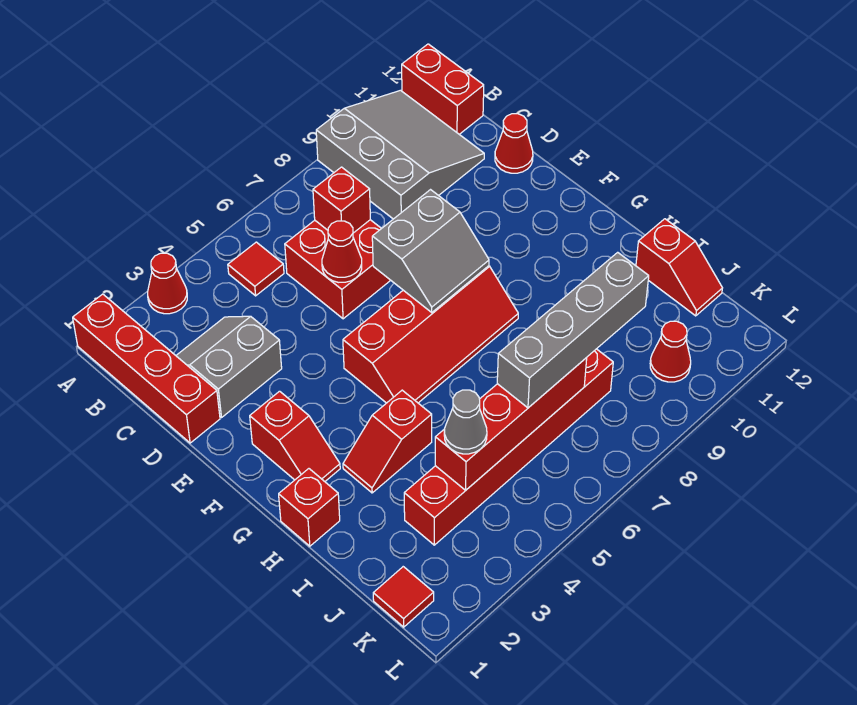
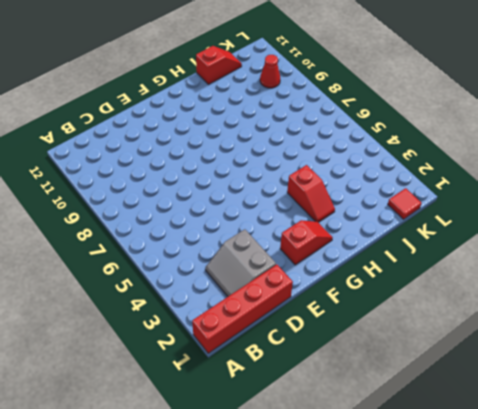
none -> red cone A3 level 1
none -> grey slope A9:C11 level 1 top 9
none -> red brick A12:B12 level 1

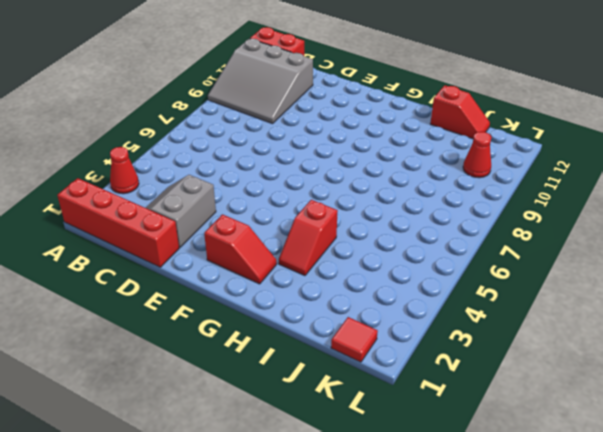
grey slope A9:C11 level 1 top 11 -> grey slope A9:C11 level 1 top 9
none -> red tile B5 level 1
none -> red brick C6:D7 level 1
none -> red cone D12 level 1

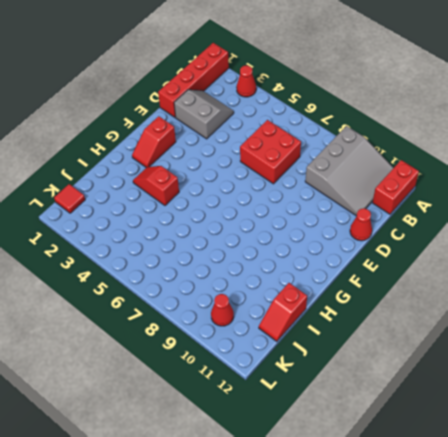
none -> red tile B5 level 1
none -> red slope F5:G8 level 1 top F
none -> red brick H1 level 1

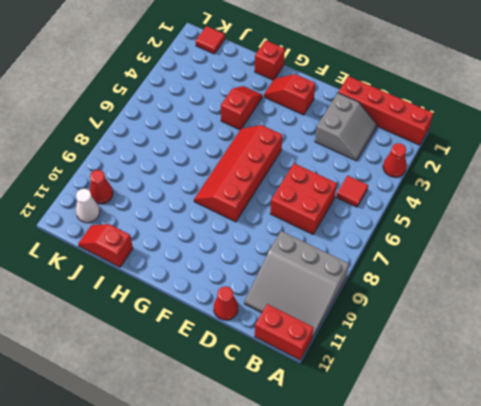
white cone K11 level 1 -> none
none -> red brick J3:J8 level 1
none -> red brick C7 level 2
none -> red cone D6 level 2

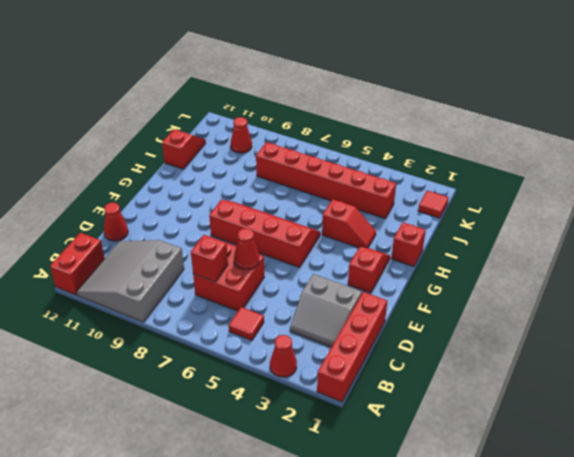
none -> grey slope E7:F8 level 2 top E
none -> red brick J4:J7 level 2
none -> grey cone J4 level 3

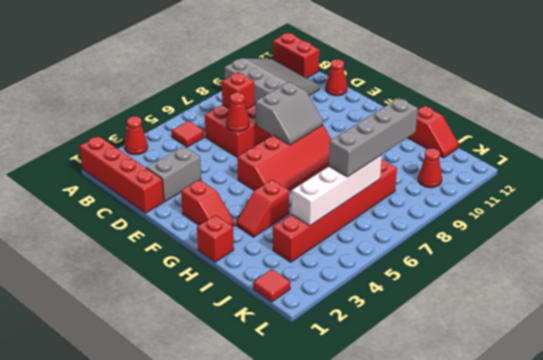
white brick J4:J7 level 2 -> red brick J4:J7 level 2
none -> grey cone J4 level 3

